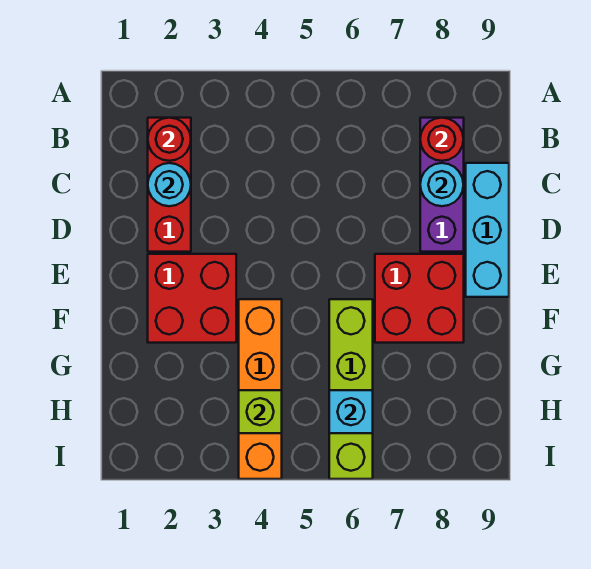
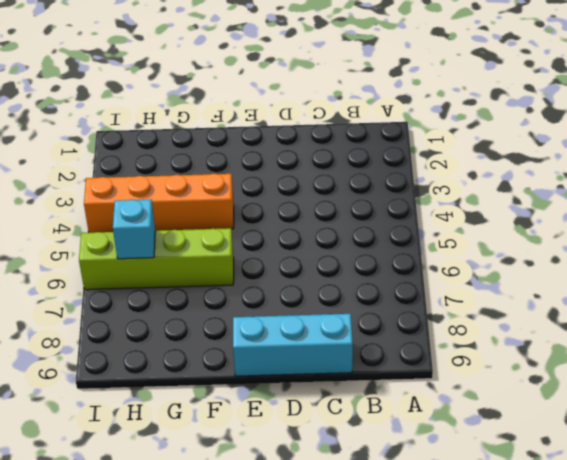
none -> red brick B2:D2 level 1
none -> purple brick B8:D8 level 1
none -> red brick E2:F3 level 1

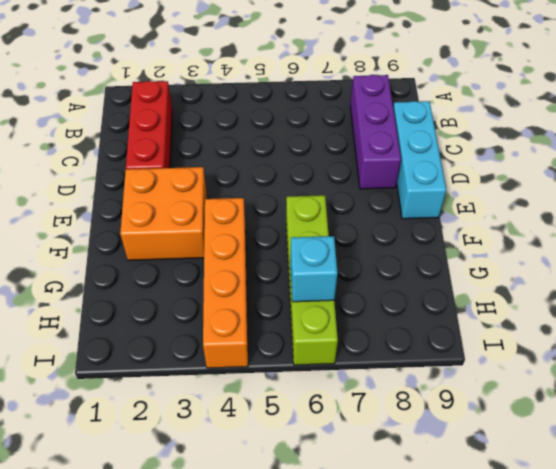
orange brick E2:F3 level 1 -> red brick E2:F3 level 1
none -> red brick E7:F8 level 1
none -> red round brick B2 level 2
none -> red round brick B8 level 2

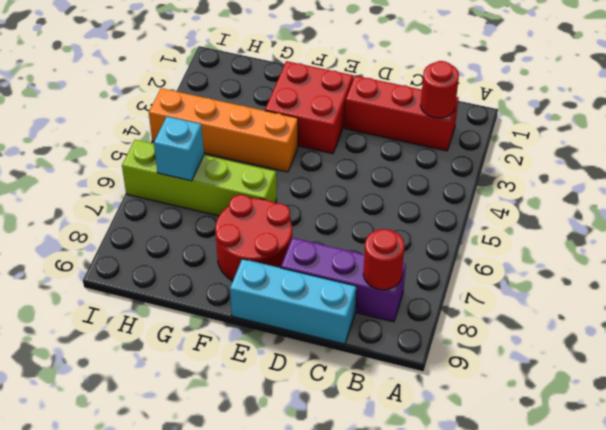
red round brick E7:F8 level 1 -> red brick E7:F8 level 1
none -> cyan round brick C2 level 2
none -> cyan round brick C8 level 2
none -> lime brick H4 level 2

